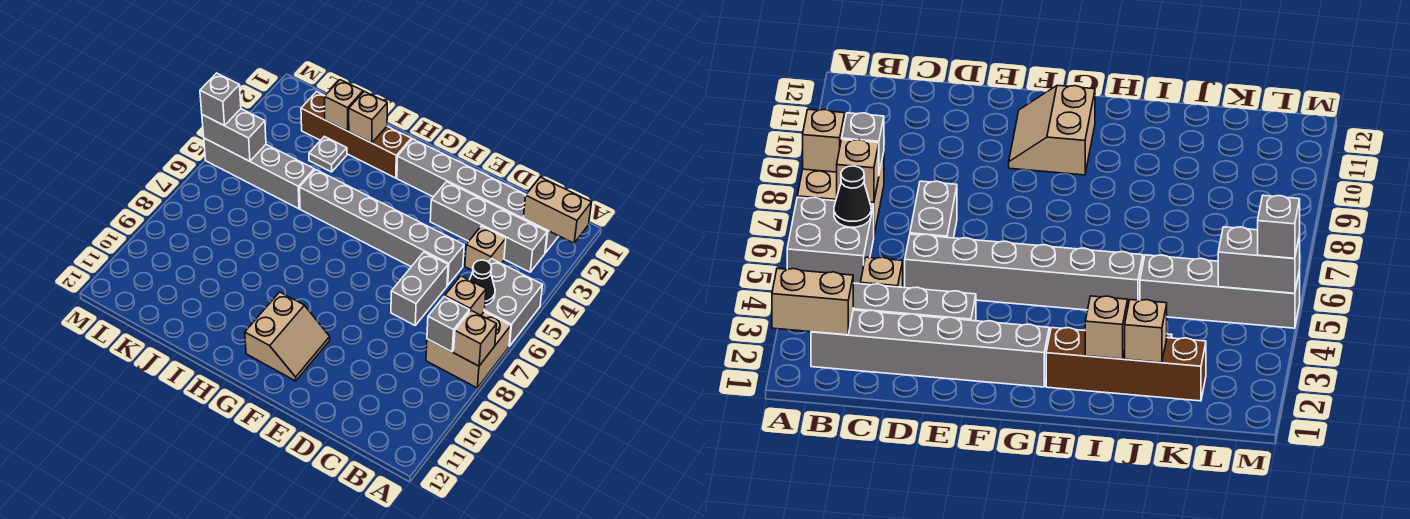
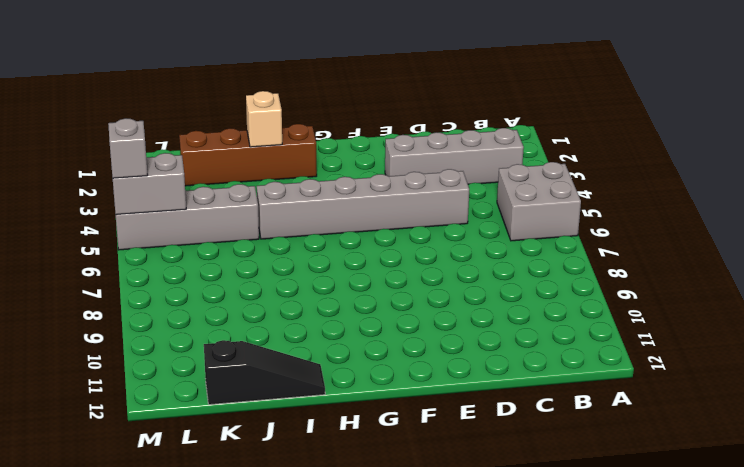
black slope I12:K12 level 1 top K -> none
none -> tan brick A7:B8 level 1
none -> grey brick B2:G2 level 1
none -> tan brick C4 level 1

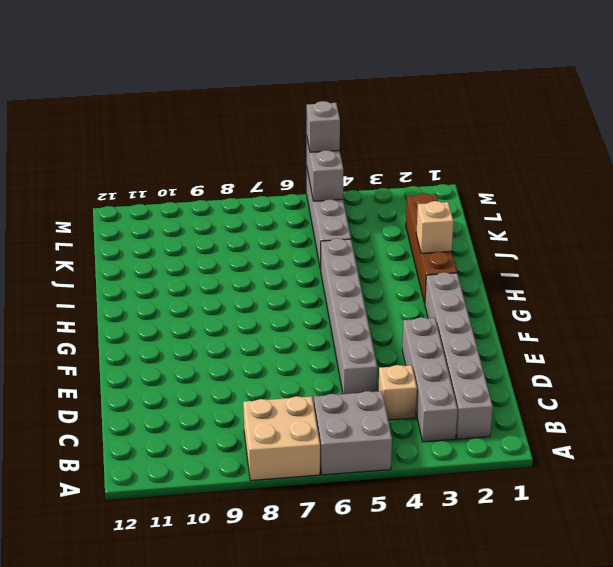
none -> grey brick D6:D7 level 1
none -> tan slope F10:G11 level 1 top G
none -> grey plate J3 level 1

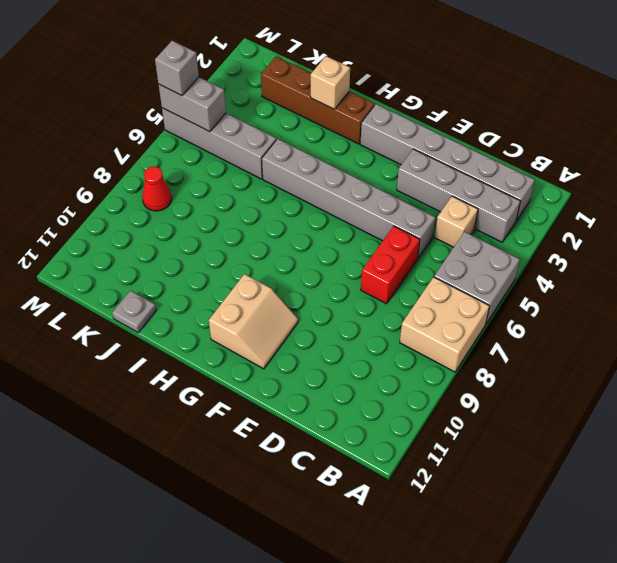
red brick D6:D7 level 1 -> grey brick D6:D7 level 1
grey plate J12 level 1 -> grey plate J3 level 1
red cone L8 level 1 -> none
none -> tan brick A2:B2 level 2
none -> tan brick A8 level 2
none -> black cone B6 level 2

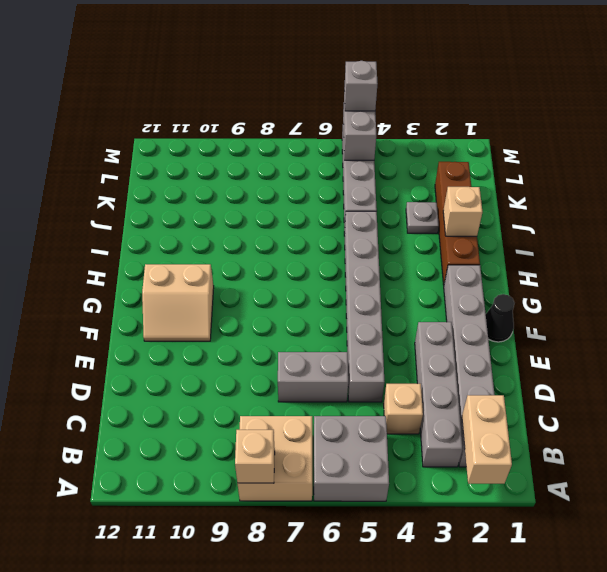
black cone F1 level 1 -> black cone B6 level 2
none -> tan brick B7 level 2
none -> grey brick B8 level 2
none -> tan brick J2 level 2

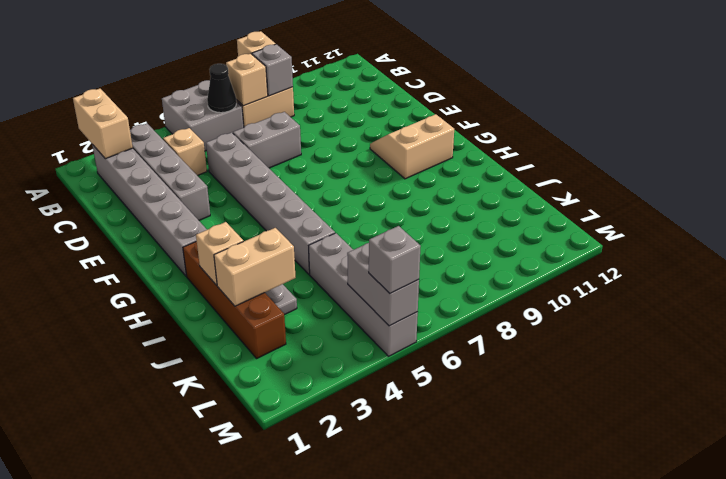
tan brick J2:J3 level 2 -> tan brick J2 level 2

